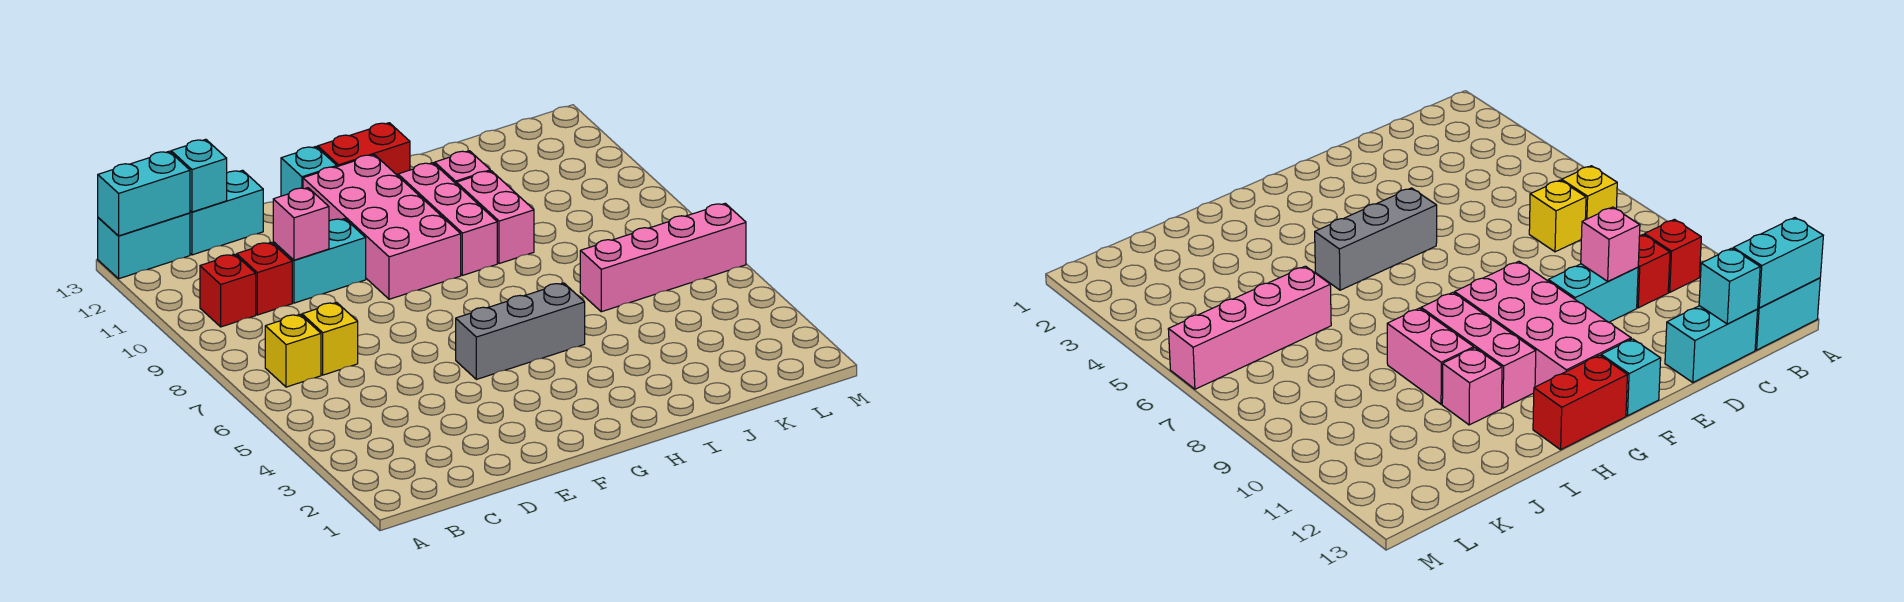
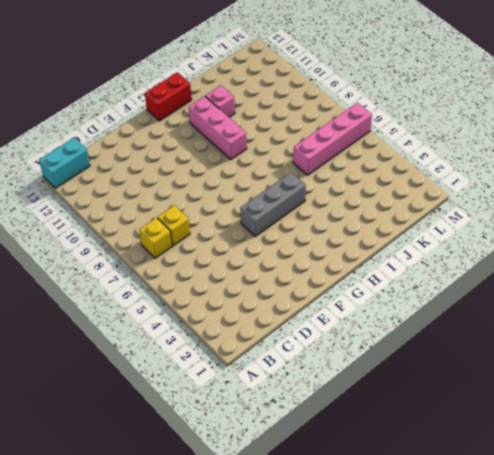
none -> red brick B10 level 1
none -> red brick C10 level 1
none -> cyan brick C13:D13 level 1

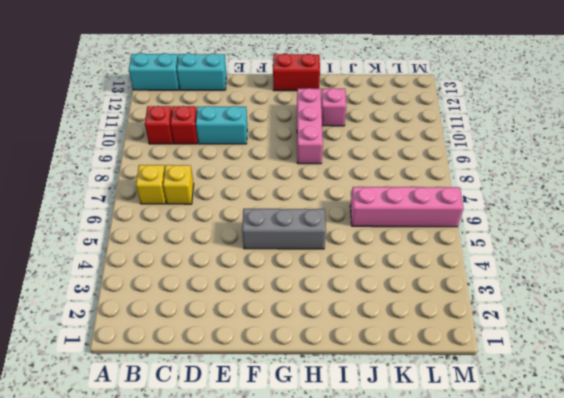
none -> pink brick F9:G12 level 1
none -> cyan brick F13 level 1
none -> pink brick I9:I10 level 1

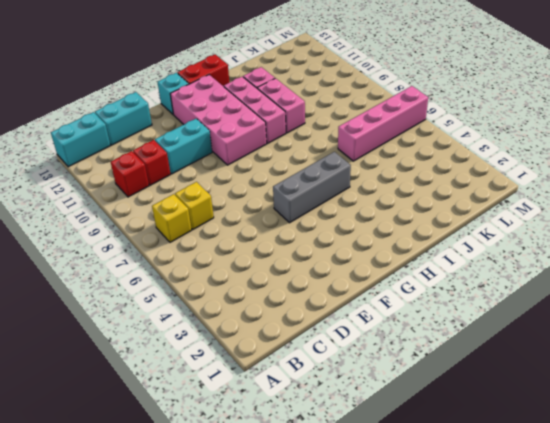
none -> cyan brick A13:B13 level 2
none -> cyan brick C13 level 2
none -> pink brick D10 level 2

